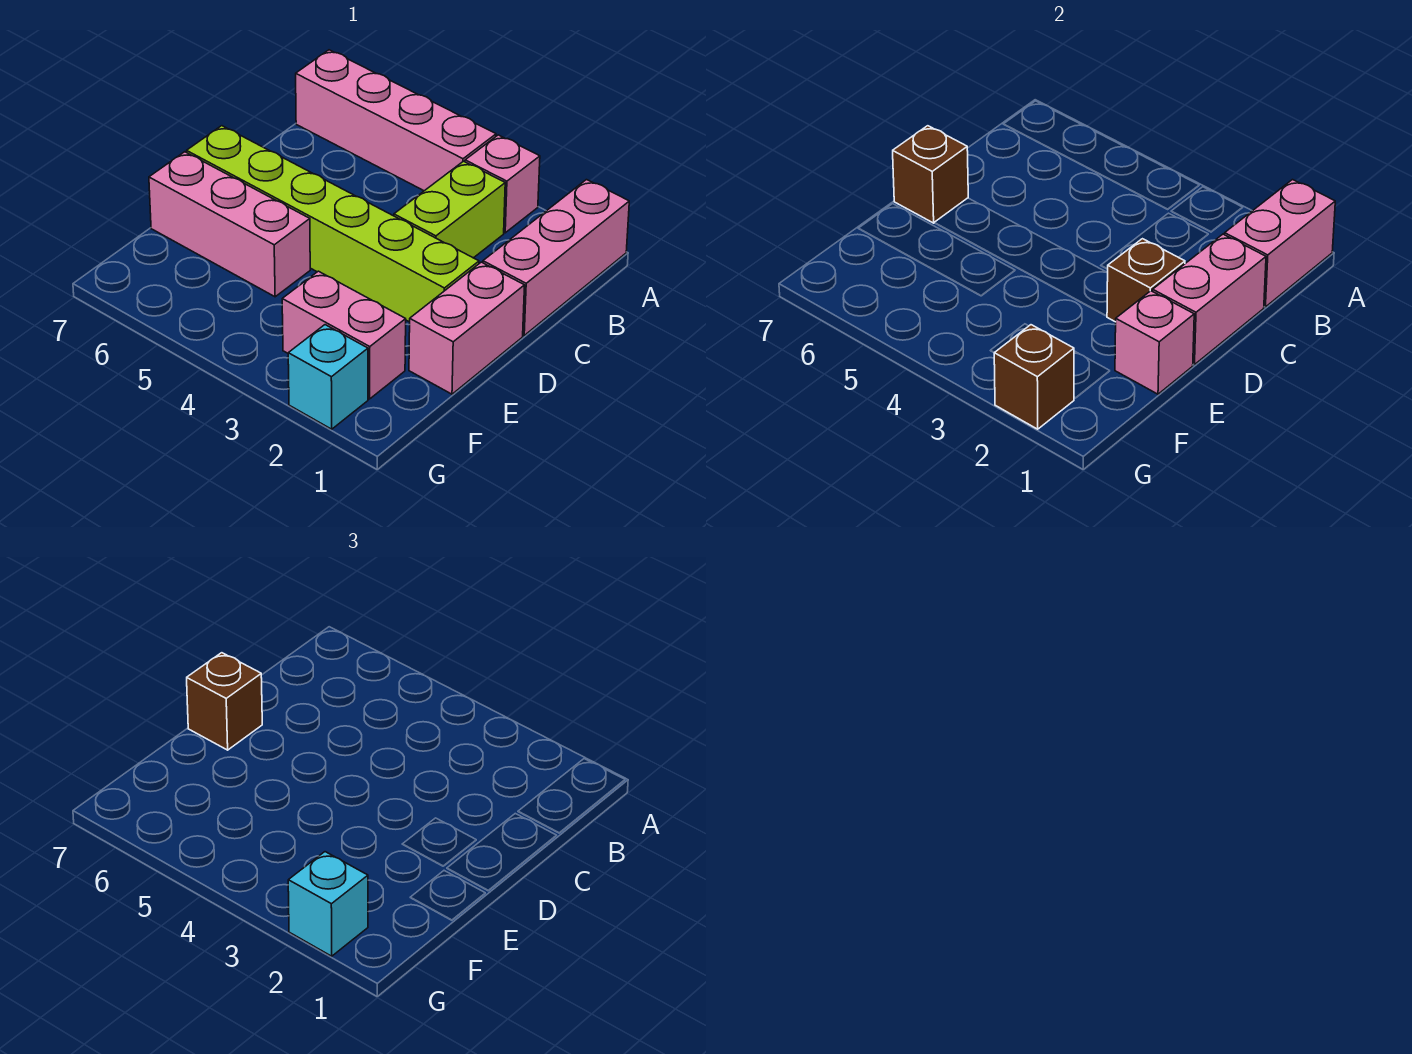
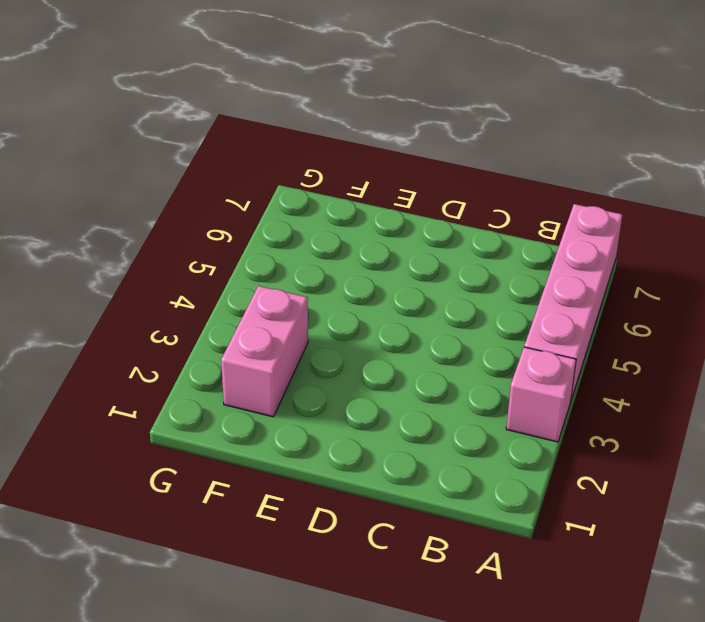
none -> pink brick A1:C1 level 1
none -> lime brick B3:C3 level 1
none -> pink brick D1:E1 level 1

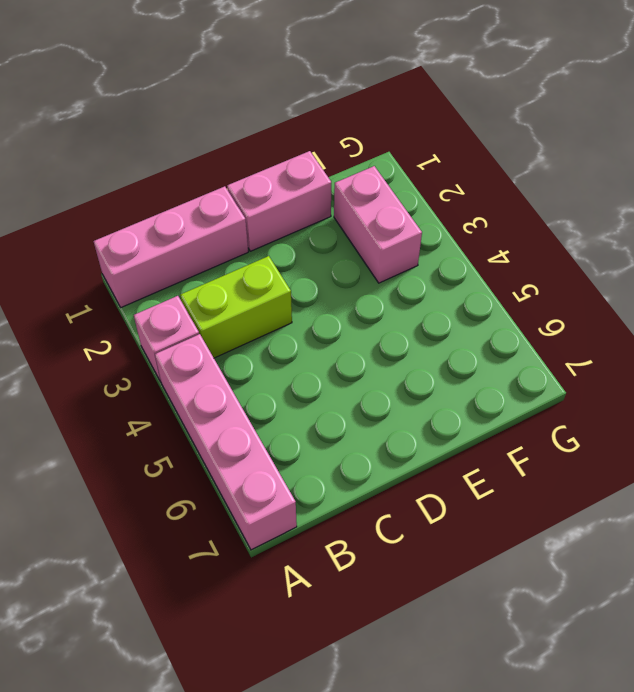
none -> lime brick D2:D7 level 1
none -> pink brick E5:E7 level 1
none -> cyan brick G2 level 1

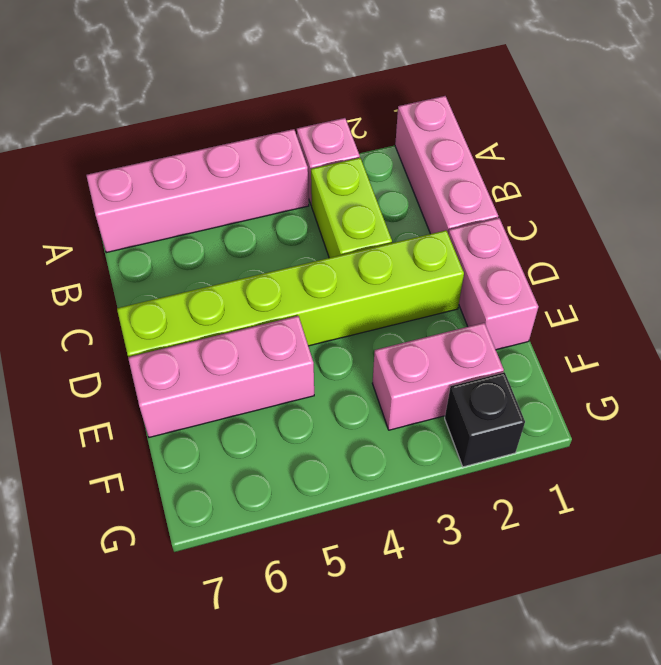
black brick G2 level 1 -> cyan brick G2 level 1
none -> pink brick A1:B1 level 2
none -> pink brick C1:D1 level 2
none -> brown brick D2 level 2

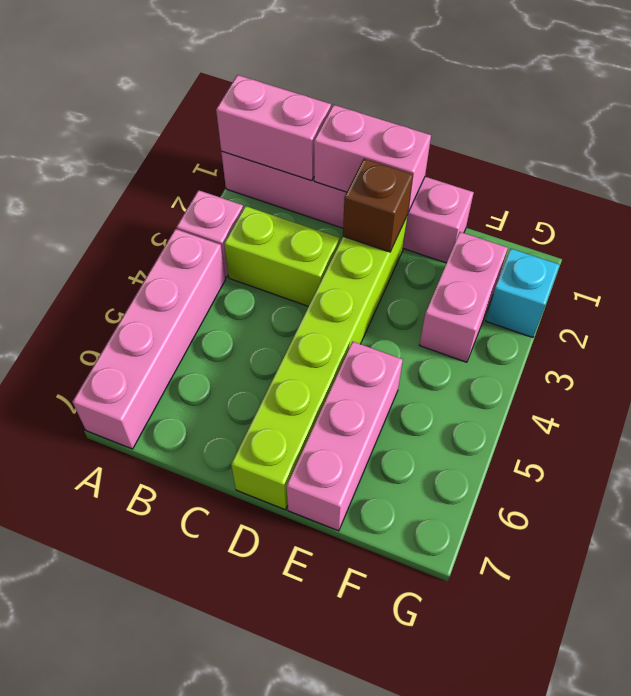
none -> brown brick D7 level 2
none -> pink brick E1 level 2
none -> brown brick G2 level 2

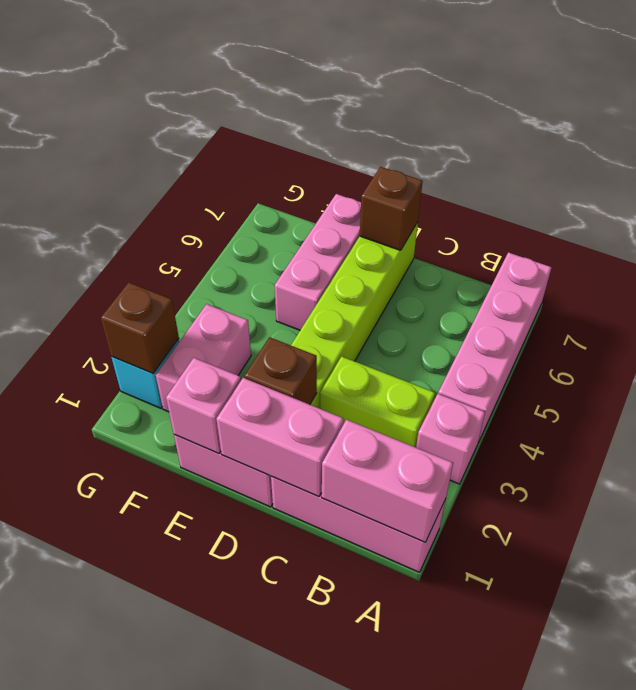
none -> brown brick D7 level 3
none -> cyan brick G2 level 3

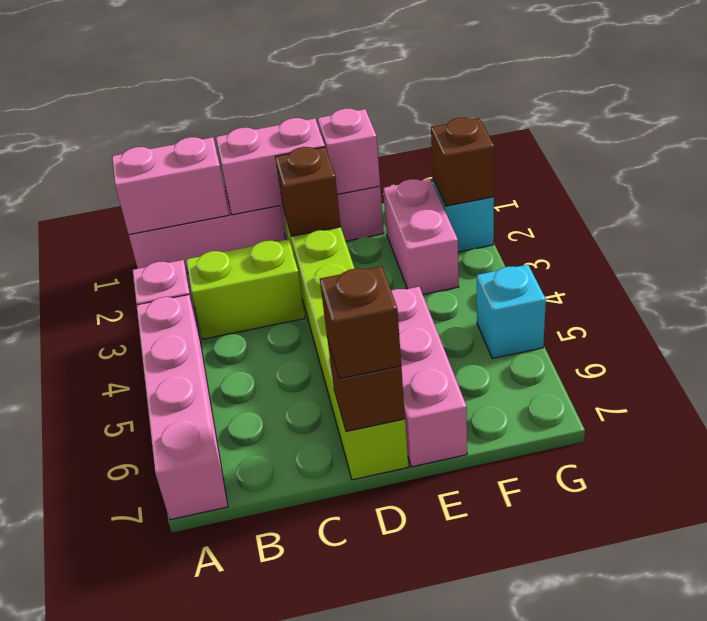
cyan brick G5 level 1 -> cyan brick G2 level 3

